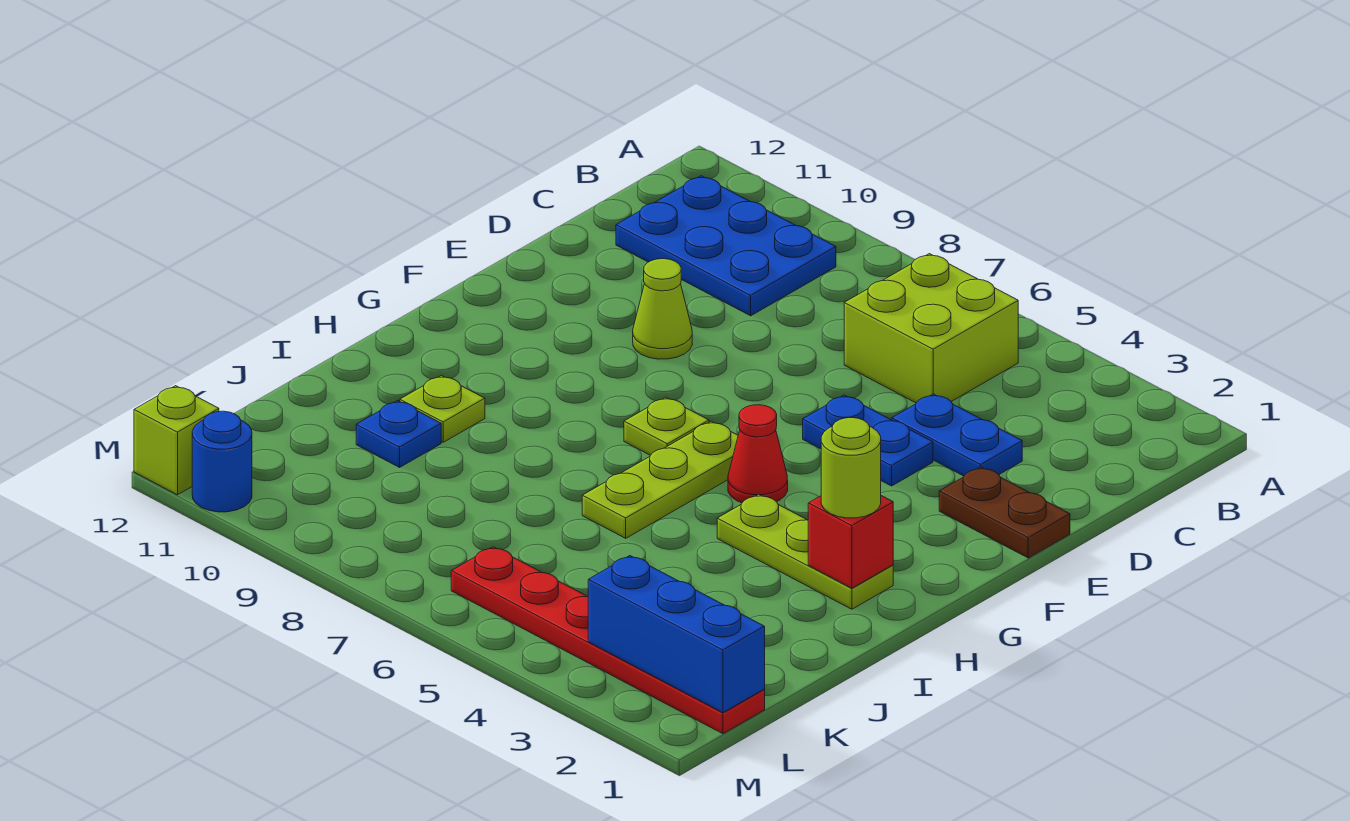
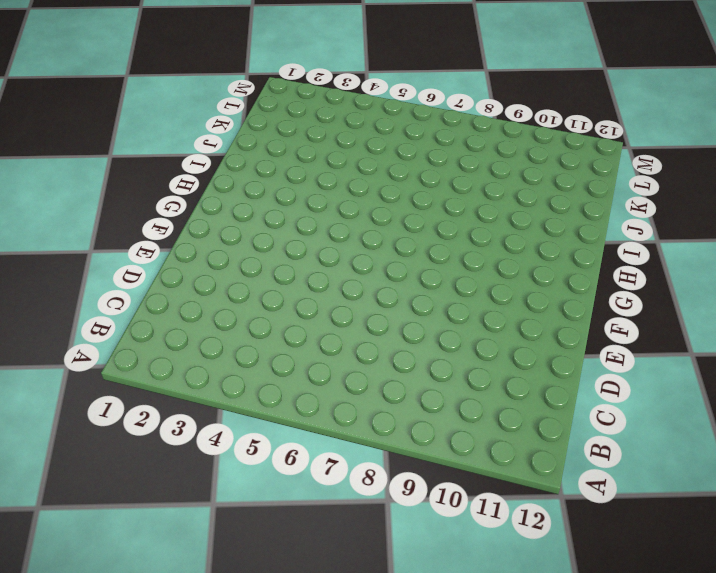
none -> lime brick B5:C6 level 1
none -> blue plate B9:C11 level 1
none -> blue plate D3:D4 level 1

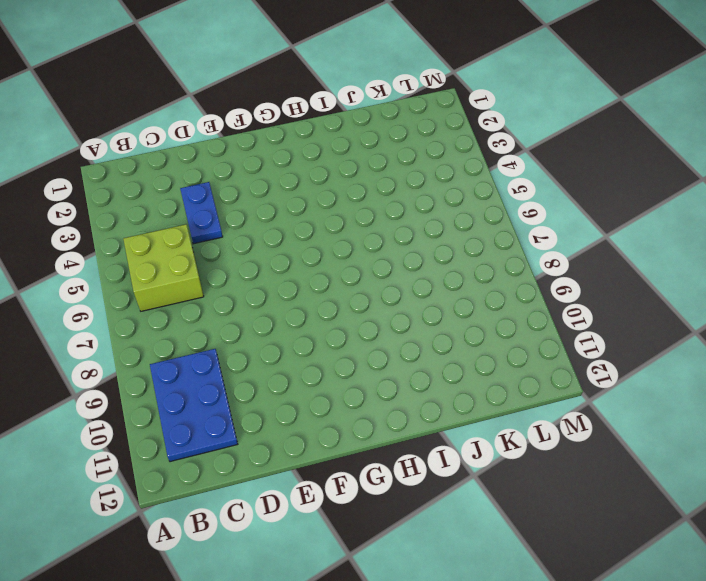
none -> brown plate E1:E2 level 1
none -> blue plate E4:E5 level 1
none -> lime cone E9 level 1

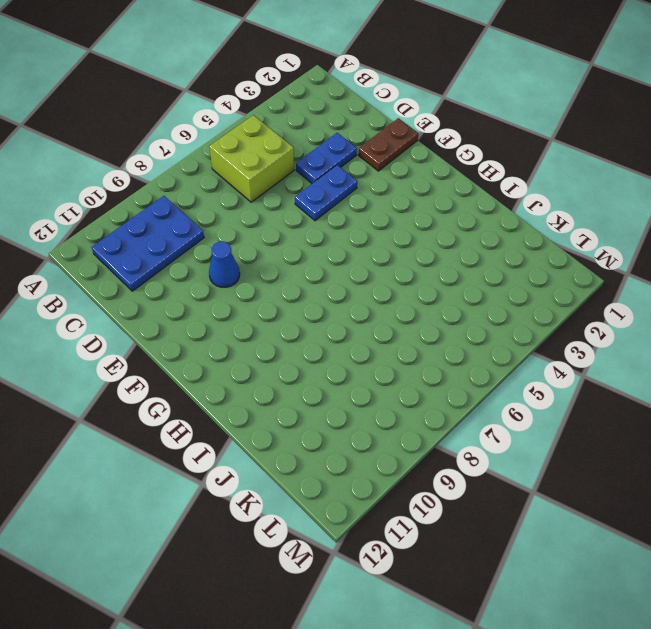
blue cone E9 level 1 -> lime cone E9 level 1
none -> red cone G5 level 1
none -> lime plate G6:I6 level 1
none -> lime plate G7 level 1

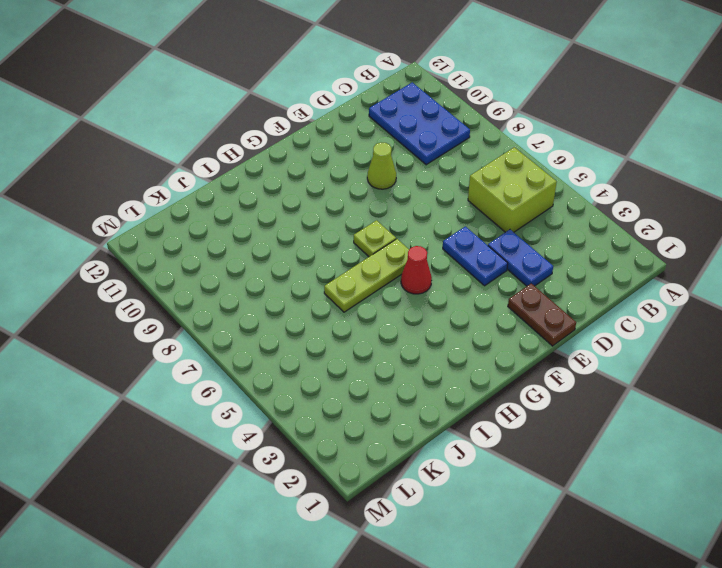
none -> lime plate H2:H4 level 1
none -> lime plate I10 level 1
none -> blue plate J10 level 1

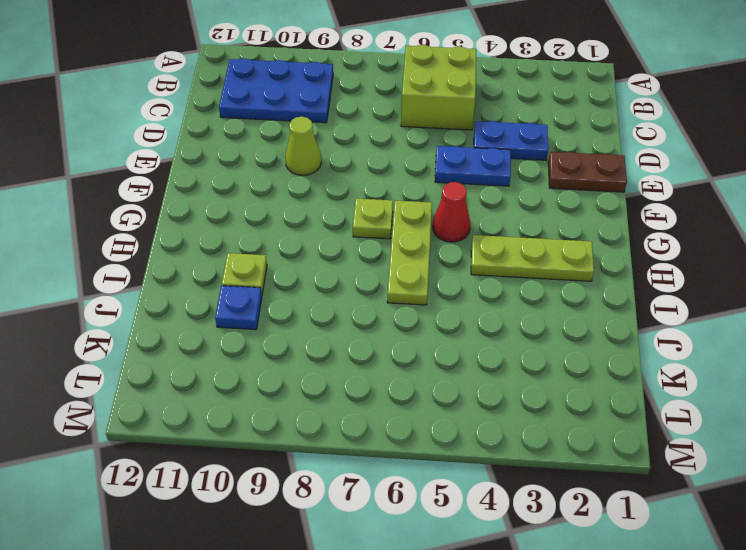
none -> red plate L1:L6 level 1
none -> blue round brick M11 level 1
none -> lime brick M12 level 1

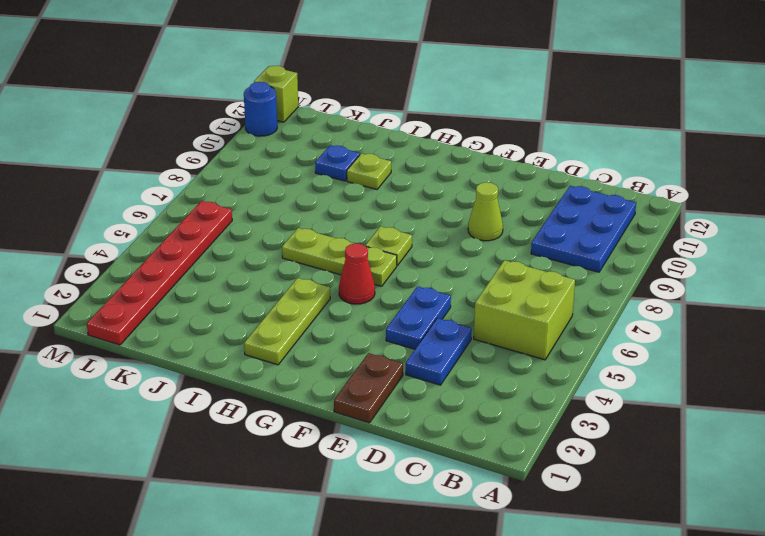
none -> red brick H2 level 2
none -> blue brick L1:L3 level 2
none -> lime round brick H2 level 3

